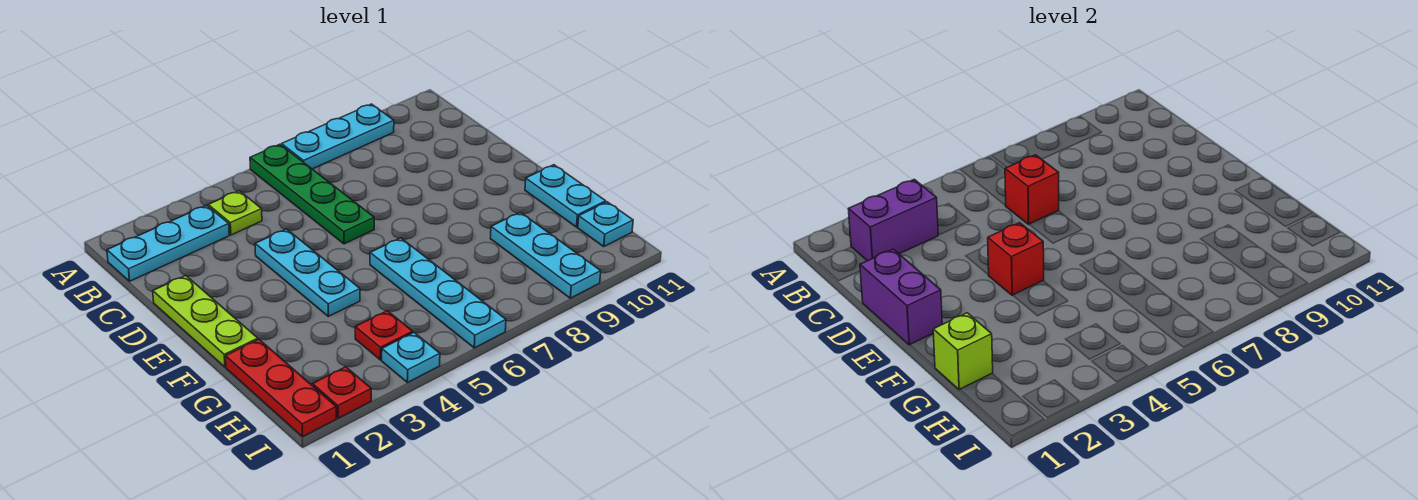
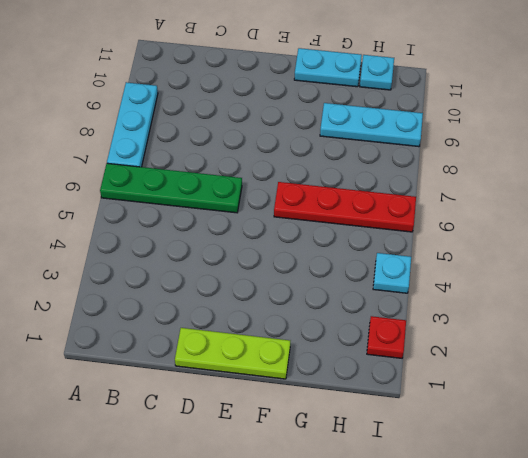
red plate F6:I6 level 1 -> cyan plate F6:I6 level 1
none -> cyan plate B1:B3 level 1
none -> lime plate B4 level 1
none -> cyan plate D4:F4 level 1

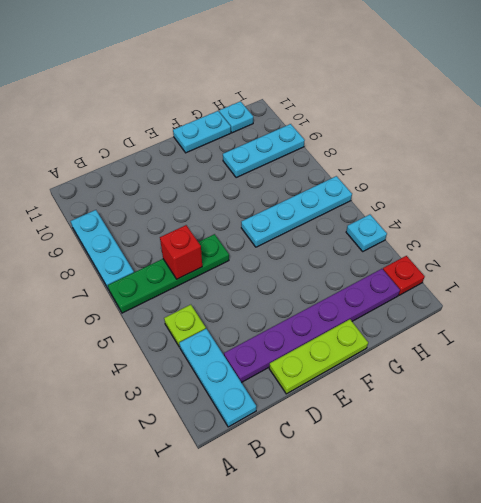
purple plate C2:H2 level 1 -> none
none -> cyan plate D4:F4 level 1
none -> red plate G1:I1 level 1
none -> red plate H4 level 1

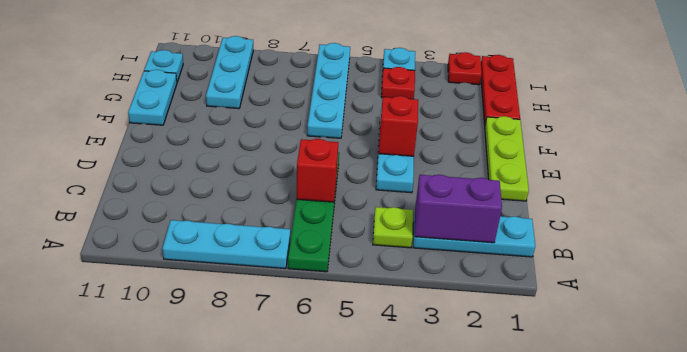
none -> purple brick D1:E1 level 2
none -> lime brick G1 level 2

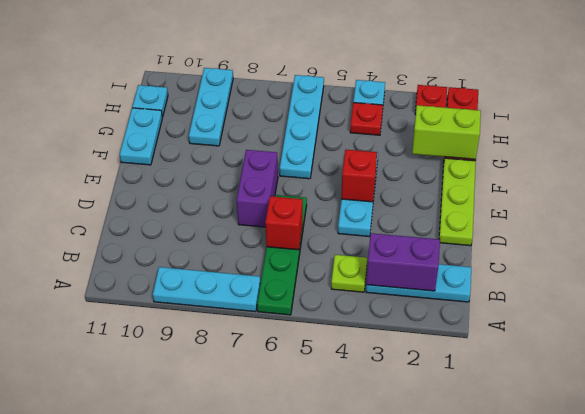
purple brick D7:E7 level 1 -> purple brick D1:E1 level 2
lime brick G1:G2 level 2 -> lime brick G1 level 2

